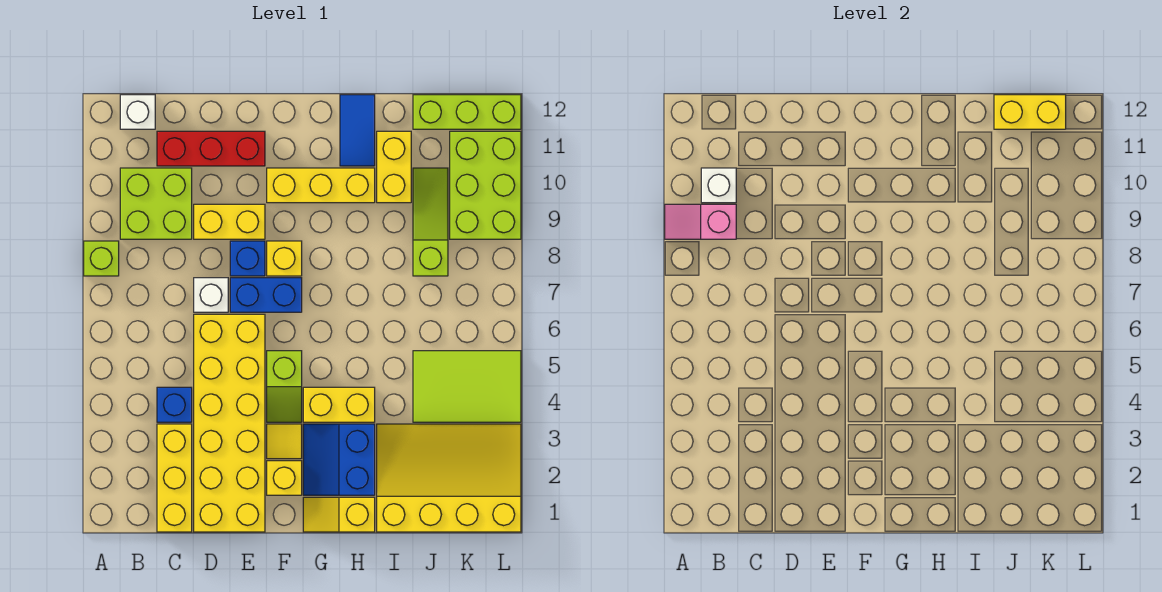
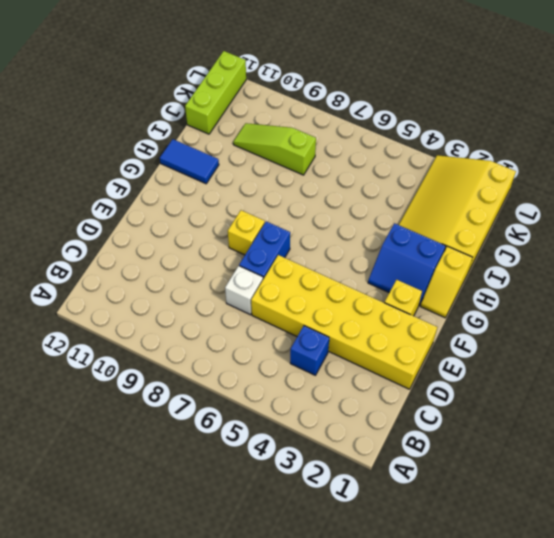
none -> lime brick A8 level 1
none -> lime brick B9:C10 level 1
none -> white brick B12 level 1

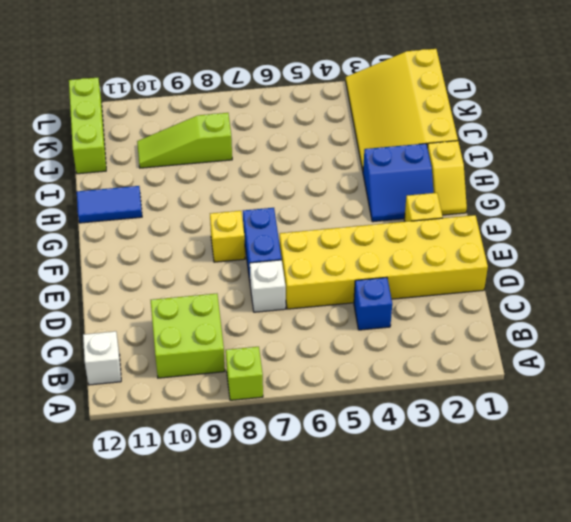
none -> yellow brick C1:C3 level 1
none -> red brick C11:E11 level 1
none -> yellow brick D9:E9 level 1

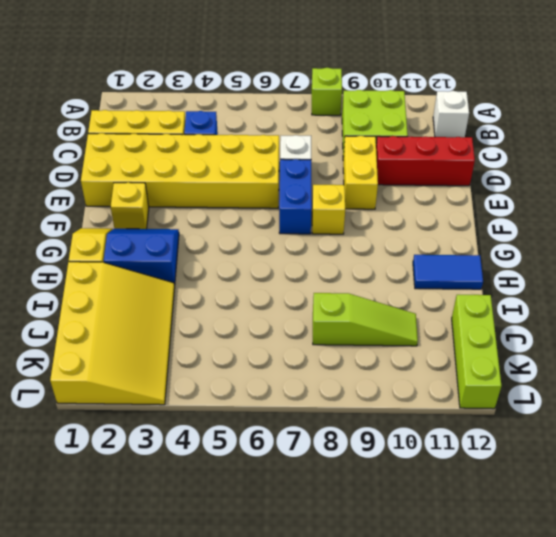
red brick D10:D12 level 1 -> red brick C11:E11 level 1
none -> blue brick E8 level 1
none -> yellow tile F3 level 1
none -> lime slope F4:F5 level 1 top 5

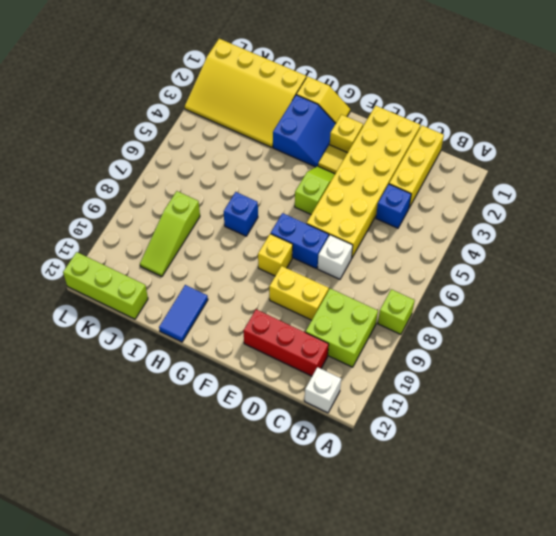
blue brick H7 level 1 -> blue brick E8 level 1
none -> yellow brick F10:H10 level 1
none -> yellow brick G4:H4 level 1
none -> yellow brick I10:I11 level 1

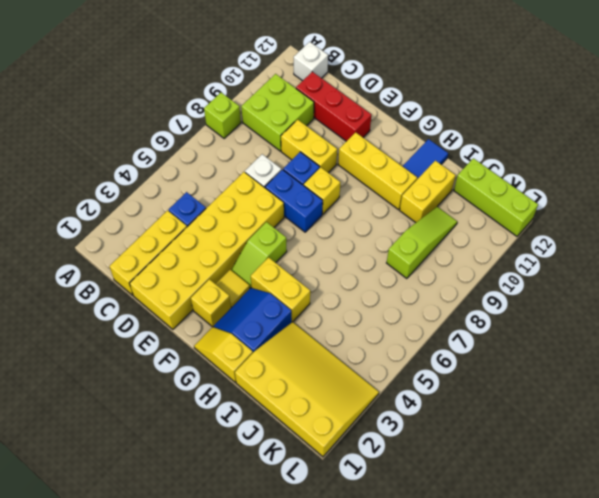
none -> lime tile J4:L5 level 1
none -> lime brick K9:L11 level 1
none -> pink slope A9:B9 level 2 top B

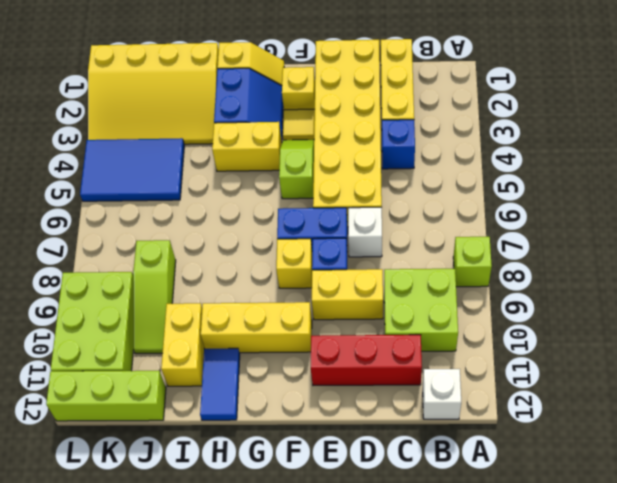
blue tile J4:L5 level 1 -> lime tile J4:L5 level 1
none -> pink slope A9:B9 level 2 top B
none -> white brick B10 level 2
none -> yellow brick J12:K12 level 2

